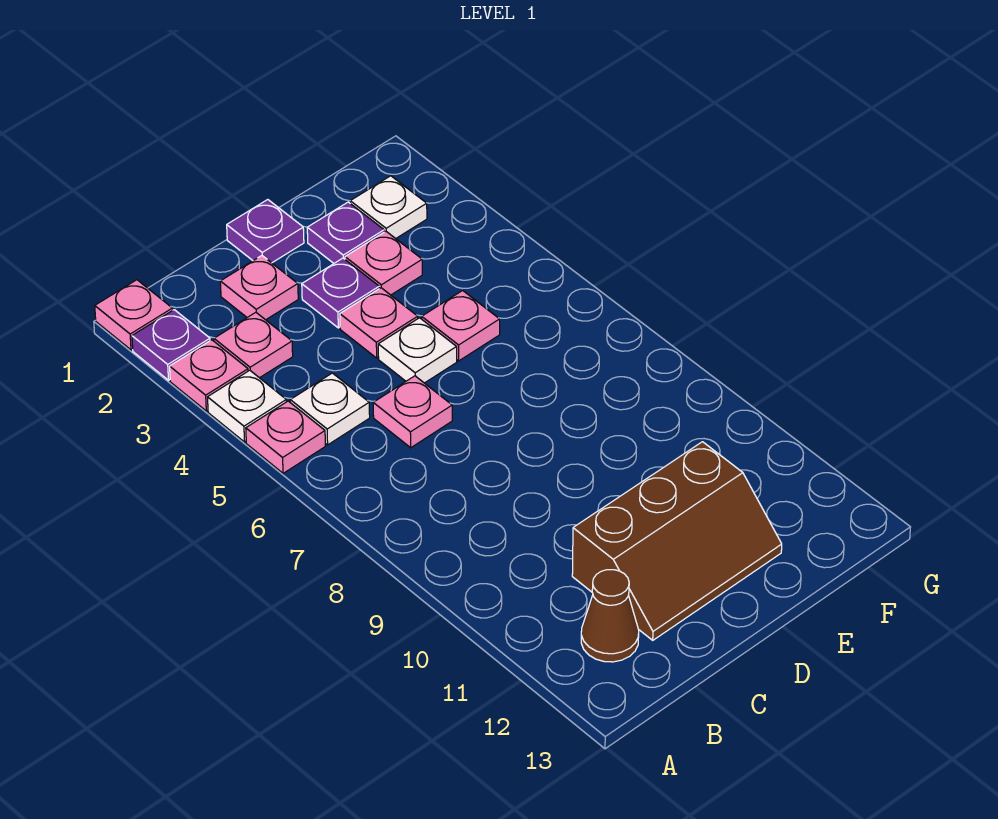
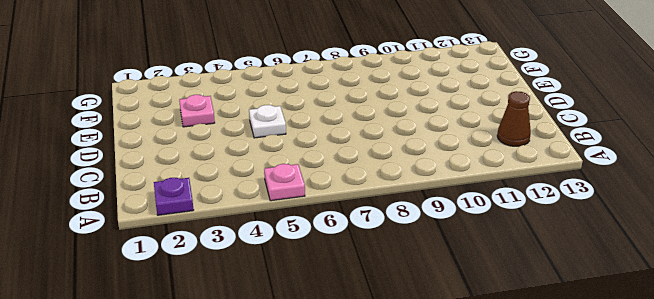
none -> pink plate A1 level 1
none -> pink plate A3 level 1
none -> white plate A4 level 1

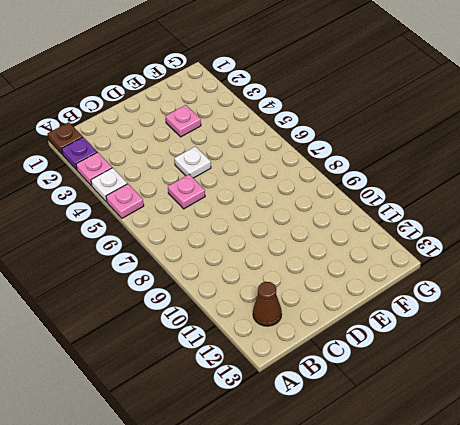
brown plate A1 level 1 -> pink plate A1 level 1
none -> pink plate B3 level 1
none -> white plate B5 level 1
none -> pink plate C2 level 1

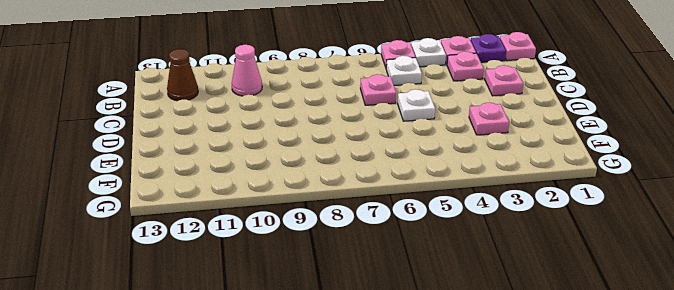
pink cone B10 level 1 -> none
none -> brown slope C11:E12 level 1 top 11
none -> purple plate D1 level 1
none -> purple plate D3 level 1

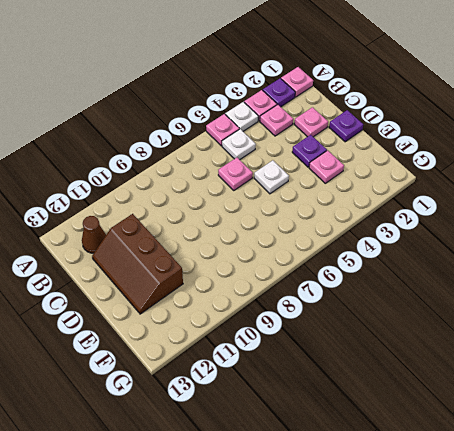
none -> pink plate D4 level 1
none -> purple plate E2 level 1
none -> pink plate E5 level 1

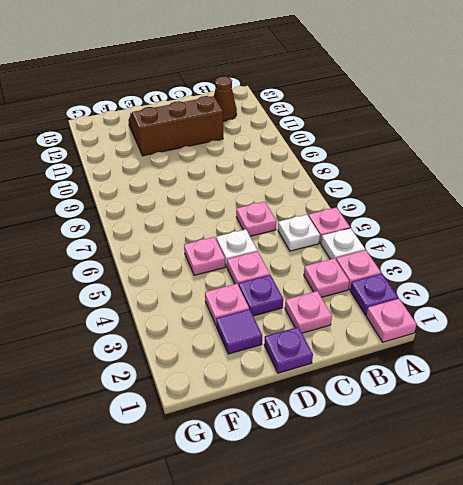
purple tile E2 level 1 -> purple plate E2 level 1
none -> white plate F2 level 1

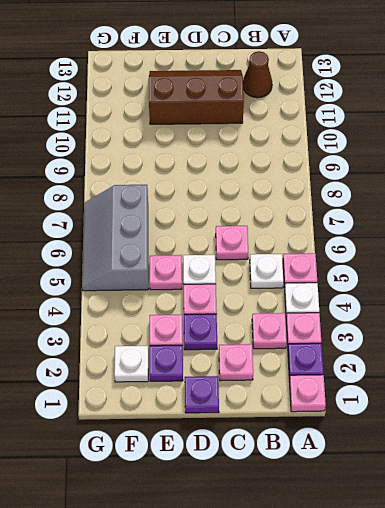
grey slope F5:G7 level 1 top F -> none

